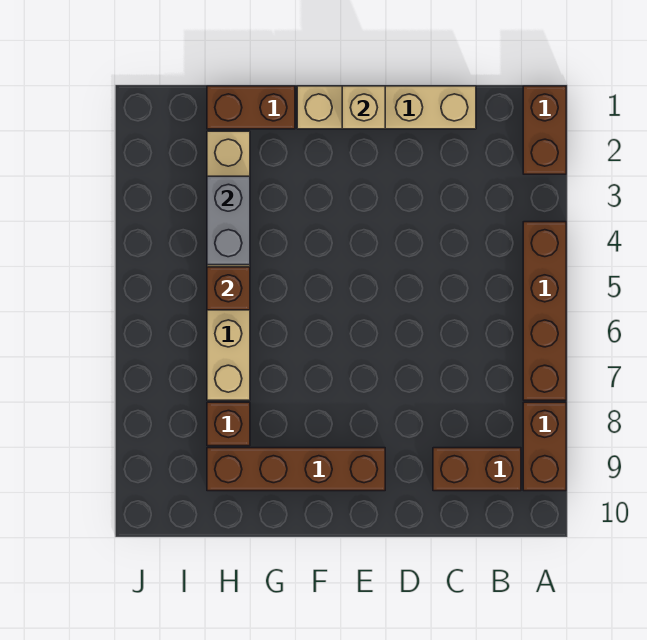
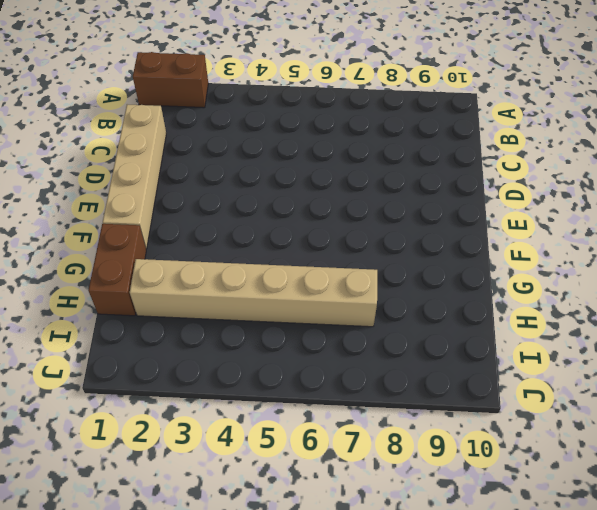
none -> brown brick A4:A7 level 1
none -> brown brick A8:A9 level 1
none -> brown brick B9:C9 level 1

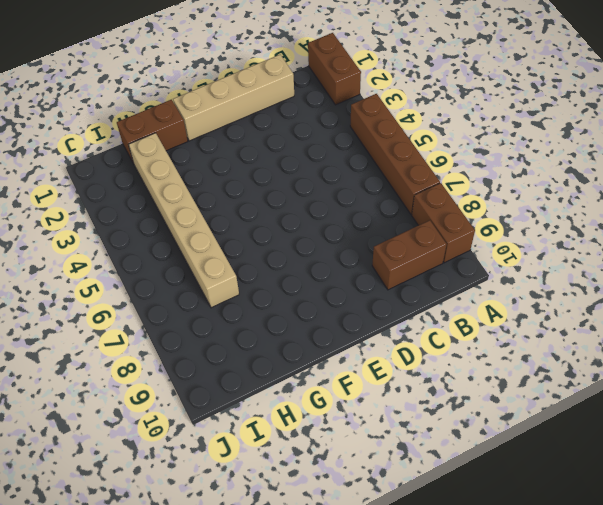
none -> brown brick E9:H9 level 1
none -> brown brick H8 level 1
none -> tan brick E1 level 2

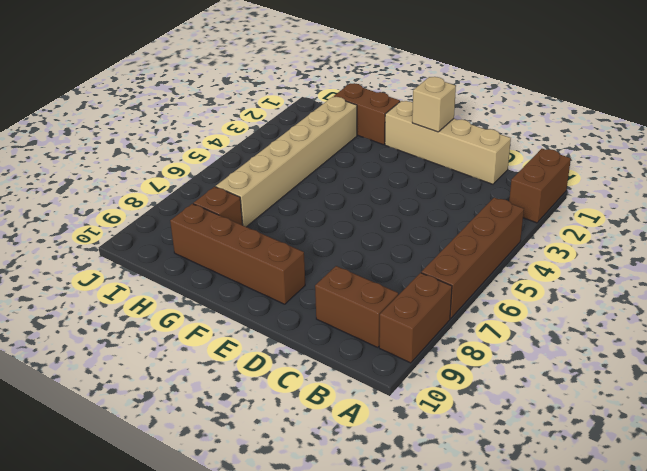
none -> grey brick H3:H4 level 2
none -> brown brick H5 level 2

